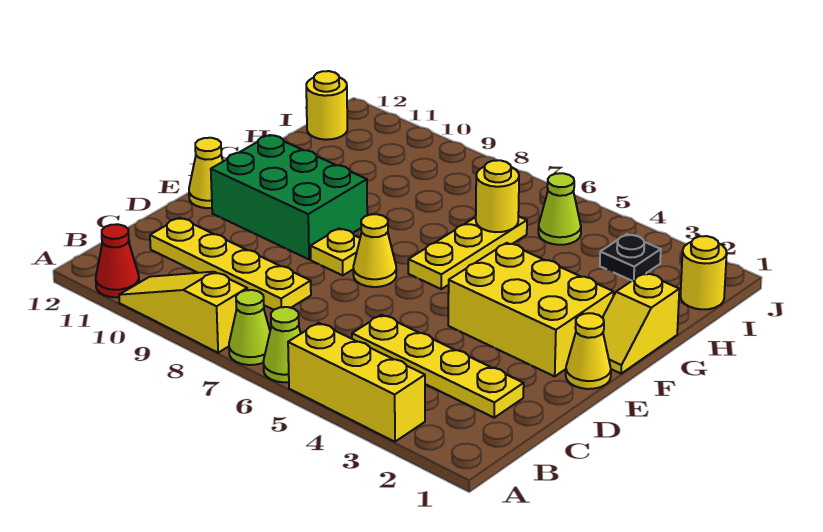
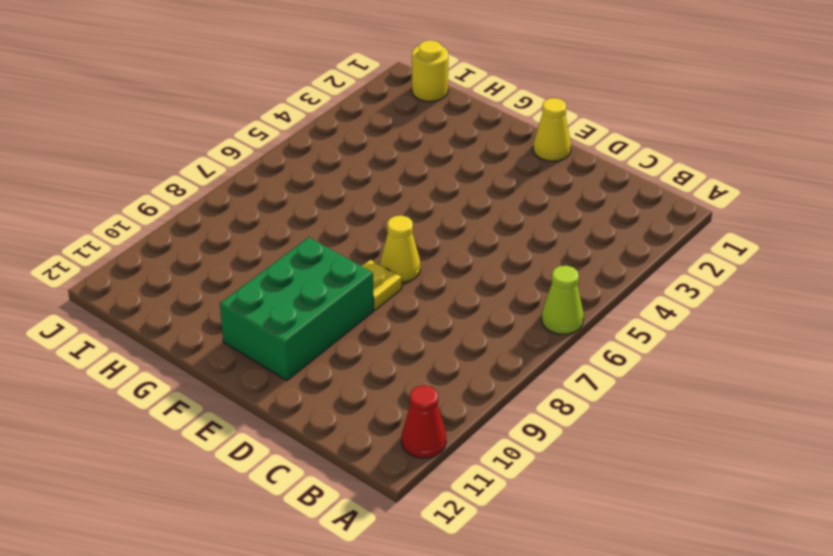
none -> yellow brick A3:A5 level 1
none -> lime cone A7 level 1
none -> yellow slope A8:A10 level 1 top 8

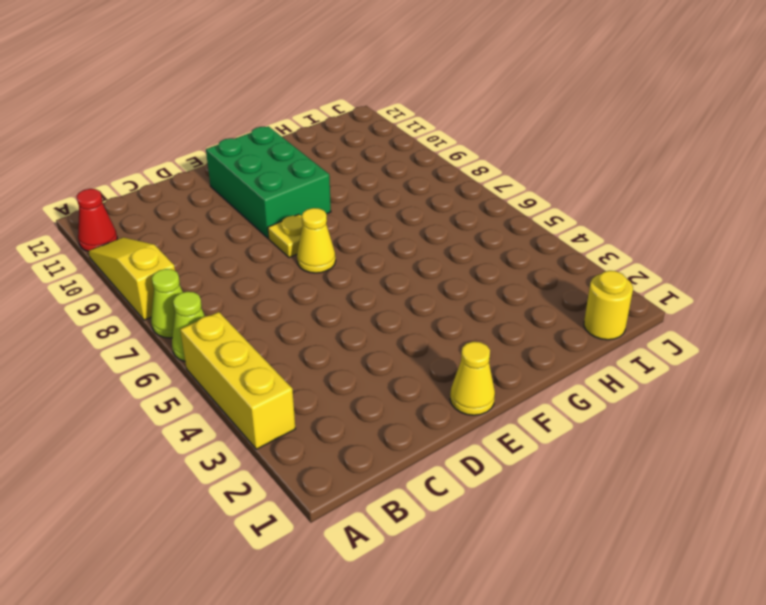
none -> yellow plate C2:C5 level 1
none -> yellow plate C8:C11 level 1
none -> yellow brick E2:F4 level 1

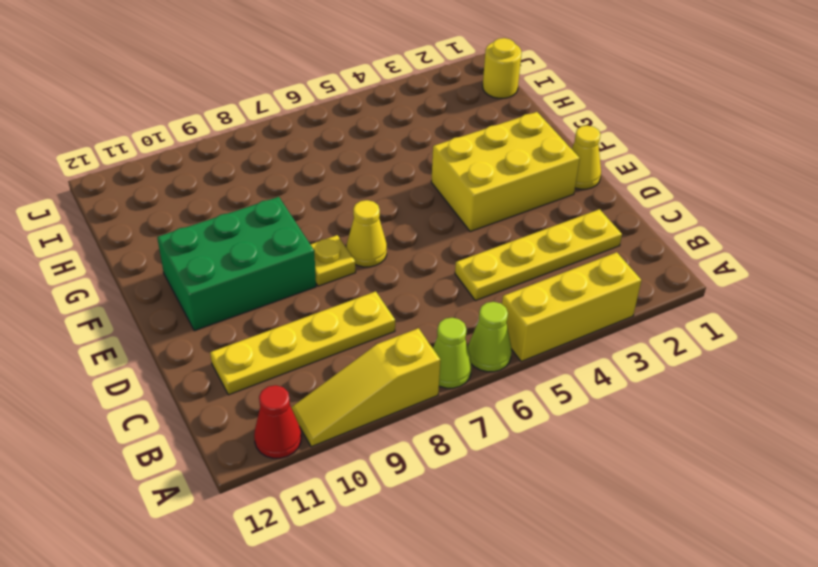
none -> yellow cone E12 level 1
none -> yellow slope F1:G1 level 1 top G
none -> yellow plate F6:H6 level 1

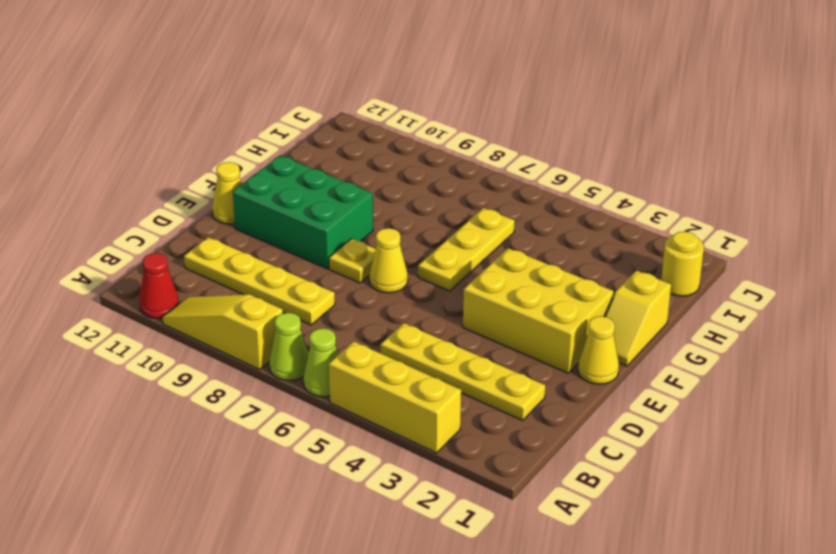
none -> black plate I3 level 1
none -> lime cone I5 level 1
none -> yellow round brick I12 level 1

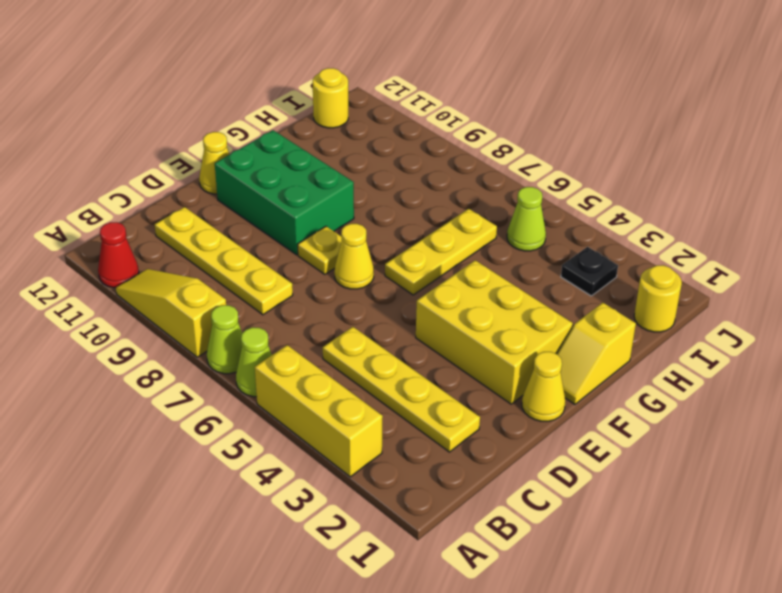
none -> yellow round brick H6 level 2

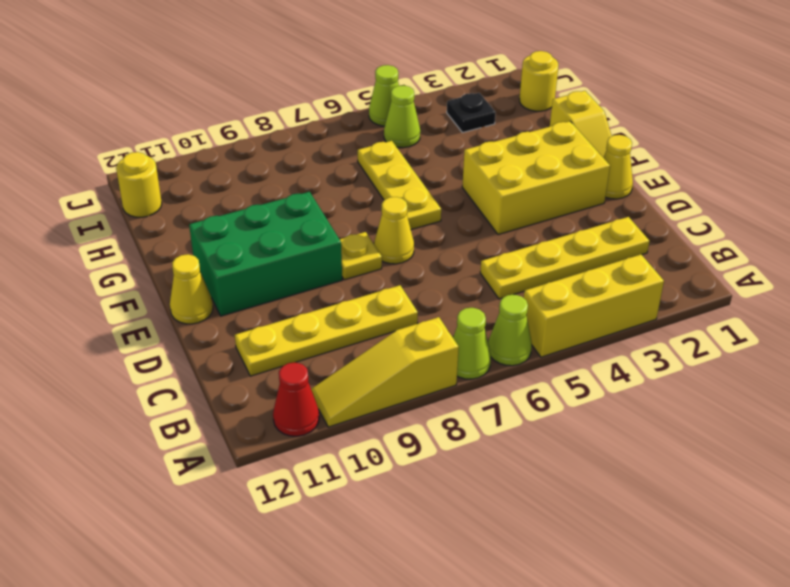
lime cone J5 level 1 -> none
none -> yellow round brick H6 level 2

